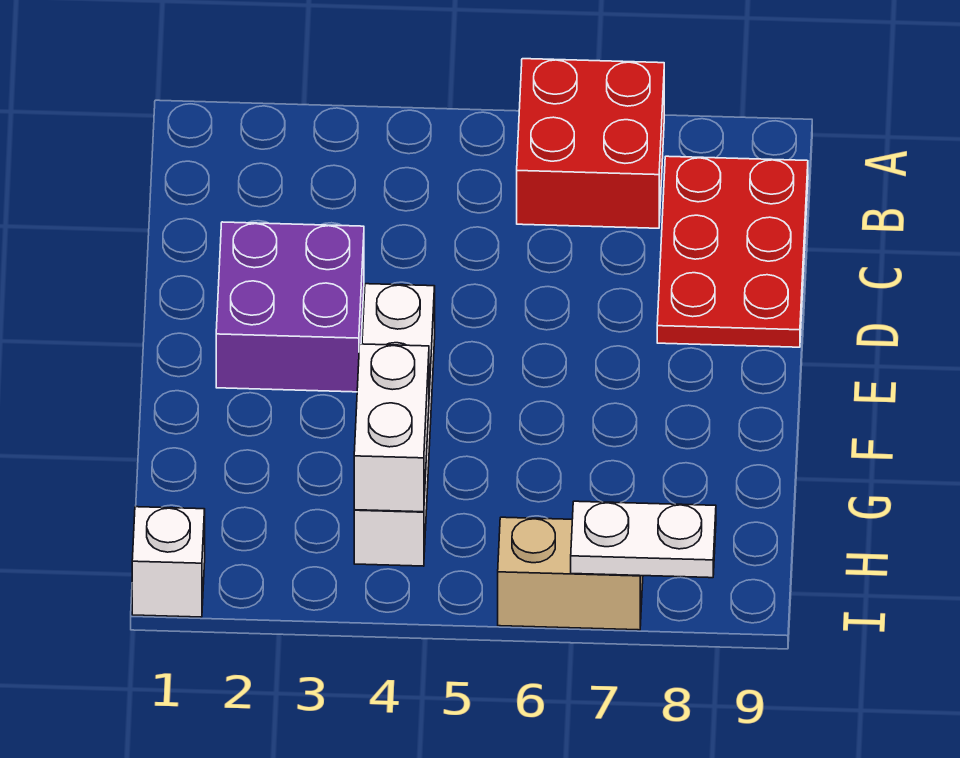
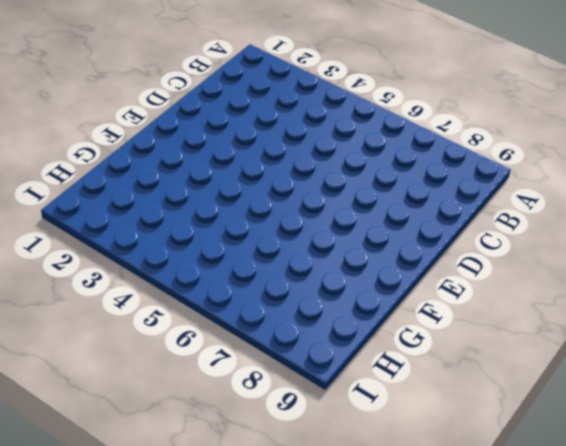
none -> red brick A6:B7 level 1
none -> red plate B8:D9 level 1

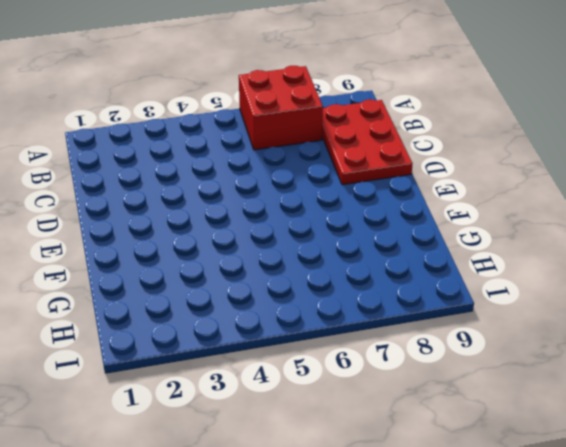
none -> purple brick D2:E3 level 1
none -> white brick E4:H4 level 1

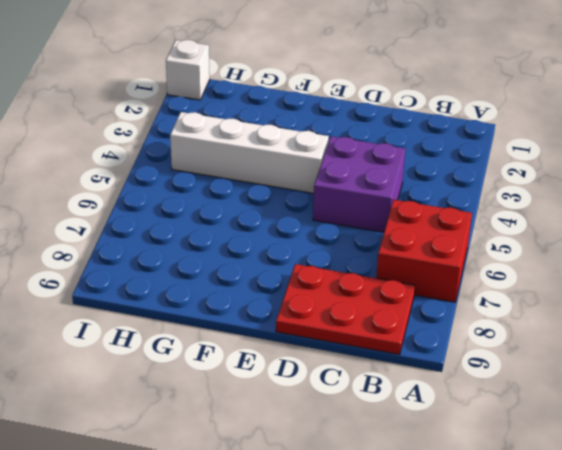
purple brick C4:D5 level 1 -> purple brick D2:E3 level 1
none -> tan brick I6:I7 level 1
none -> white brick G4:H4 level 2

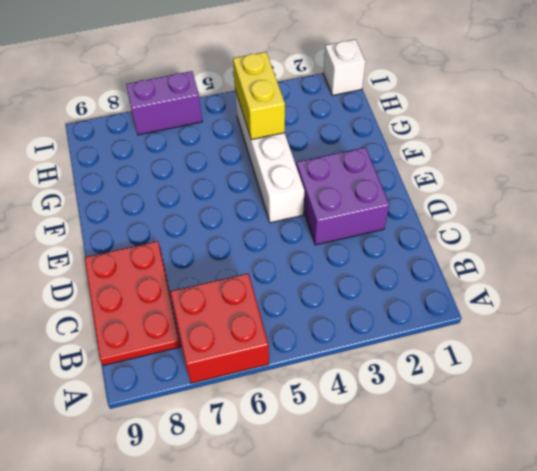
yellow brick G4:H4 level 2 -> white brick G4:H4 level 2
purple brick I6:I7 level 1 -> tan brick I6:I7 level 1
none -> white plate I7:I8 level 2

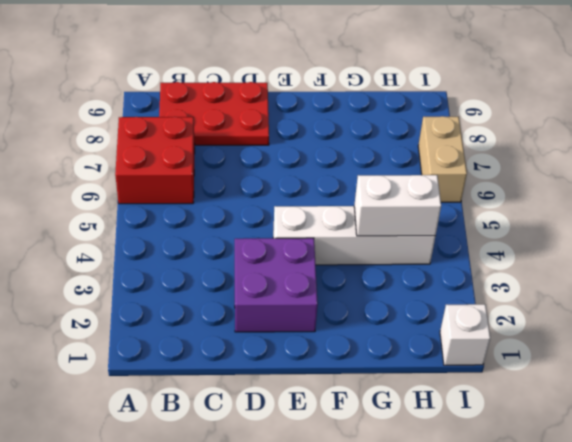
none -> white plate I7:I8 level 2

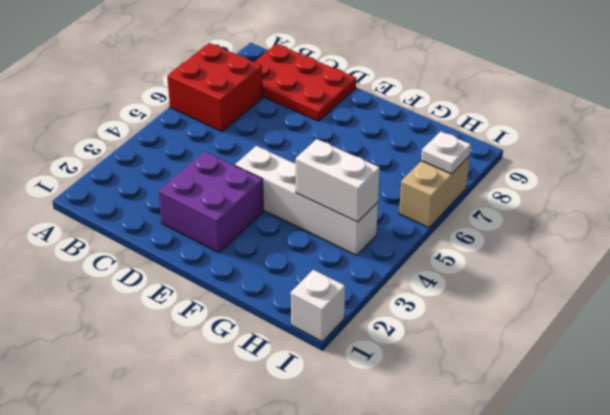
white plate I7 level 2 -> white plate I7:I8 level 2

